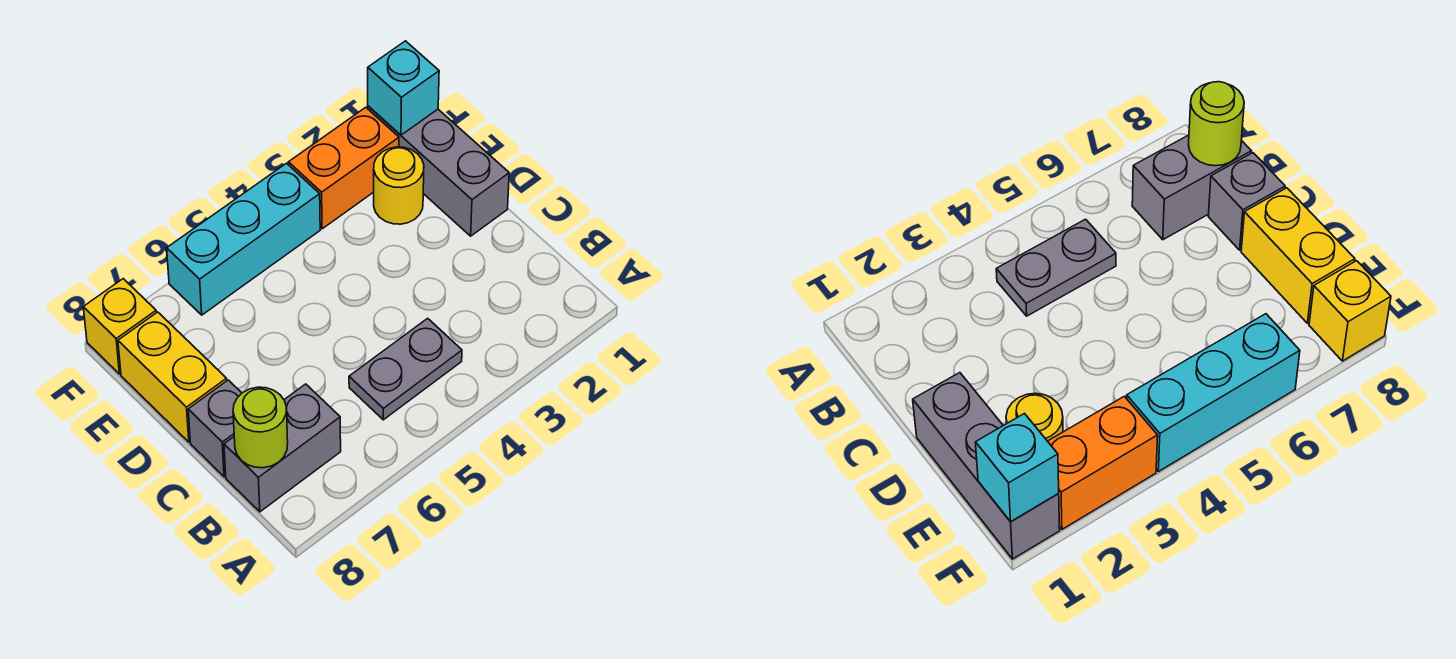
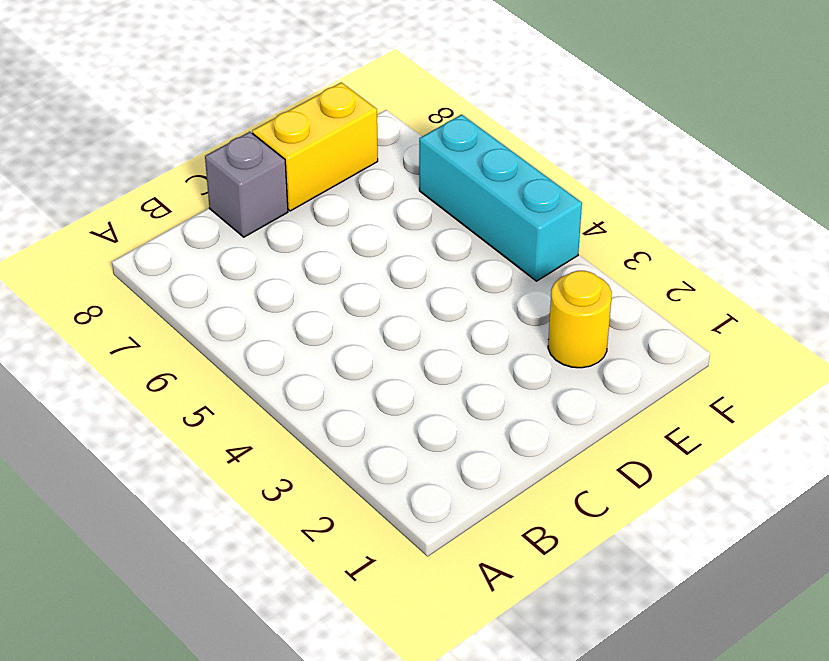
none -> grey plate B4:B5 level 1
none -> grey brick B7:B8 level 1

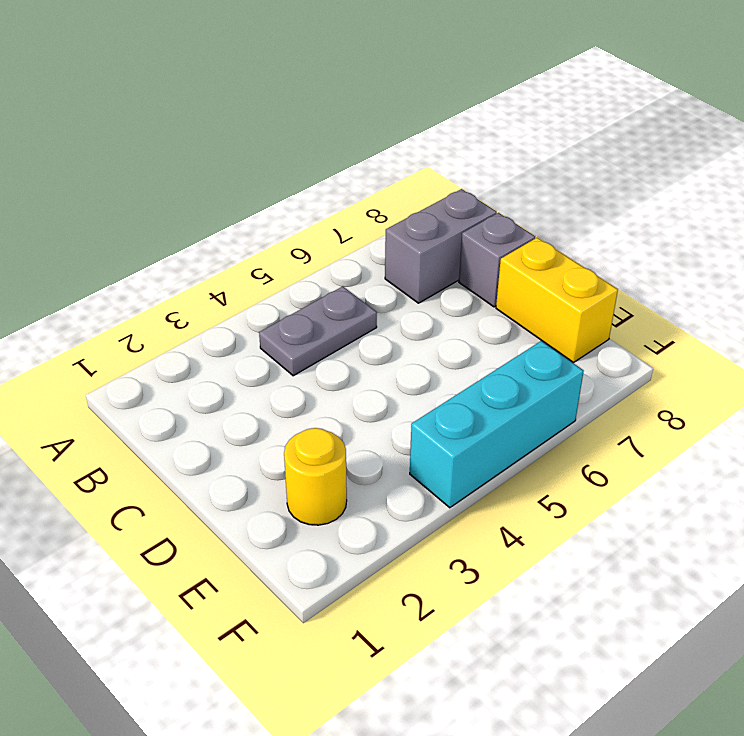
none -> grey brick D1:F1 level 1
none -> orange brick F2:F3 level 1

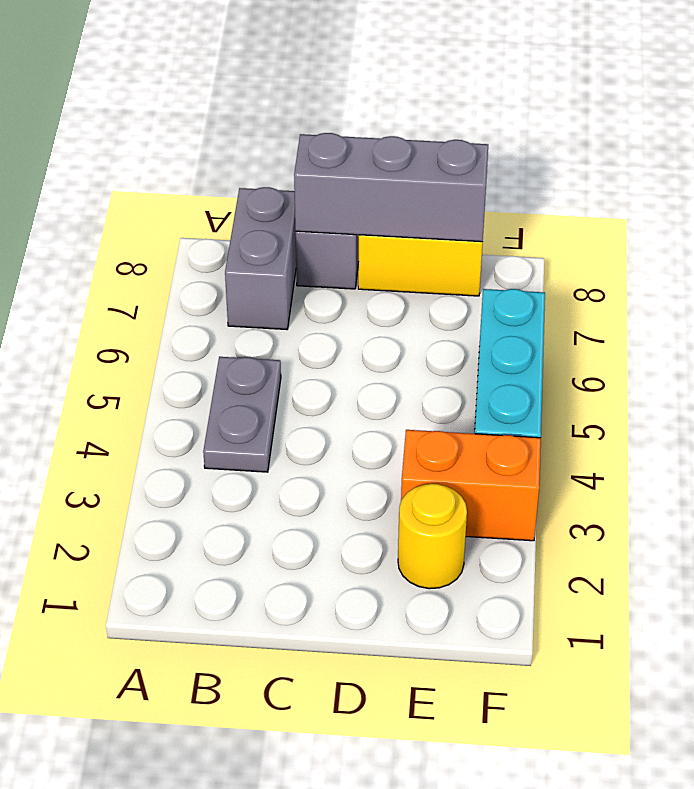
grey brick C8:E8 level 2 -> grey brick D1:F1 level 1
orange brick E3:F3 level 1 -> orange brick F2:F3 level 1
none -> yellow brick F8 level 1
none -> lime round brick B8 level 2

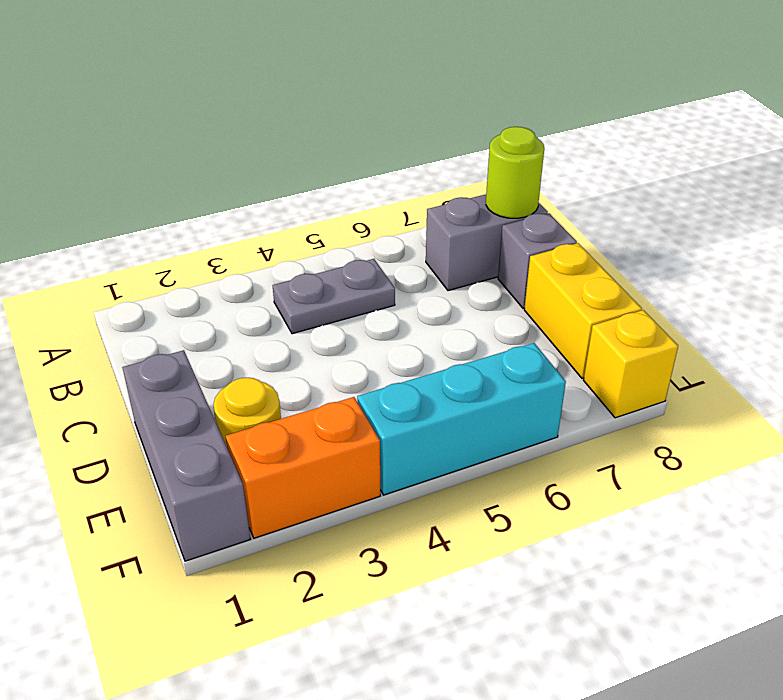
none -> cyan brick F1 level 2

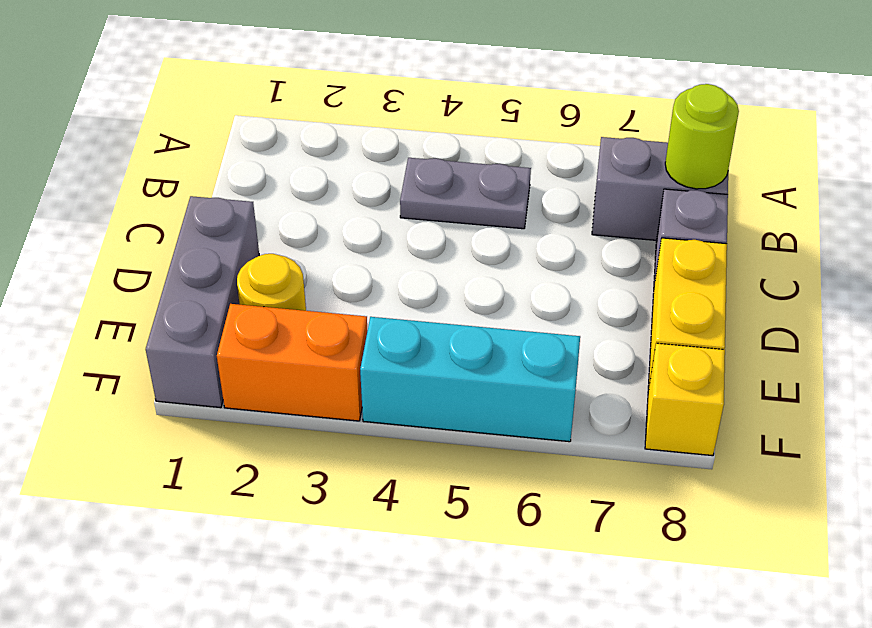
none -> cyan brick F1 level 2

